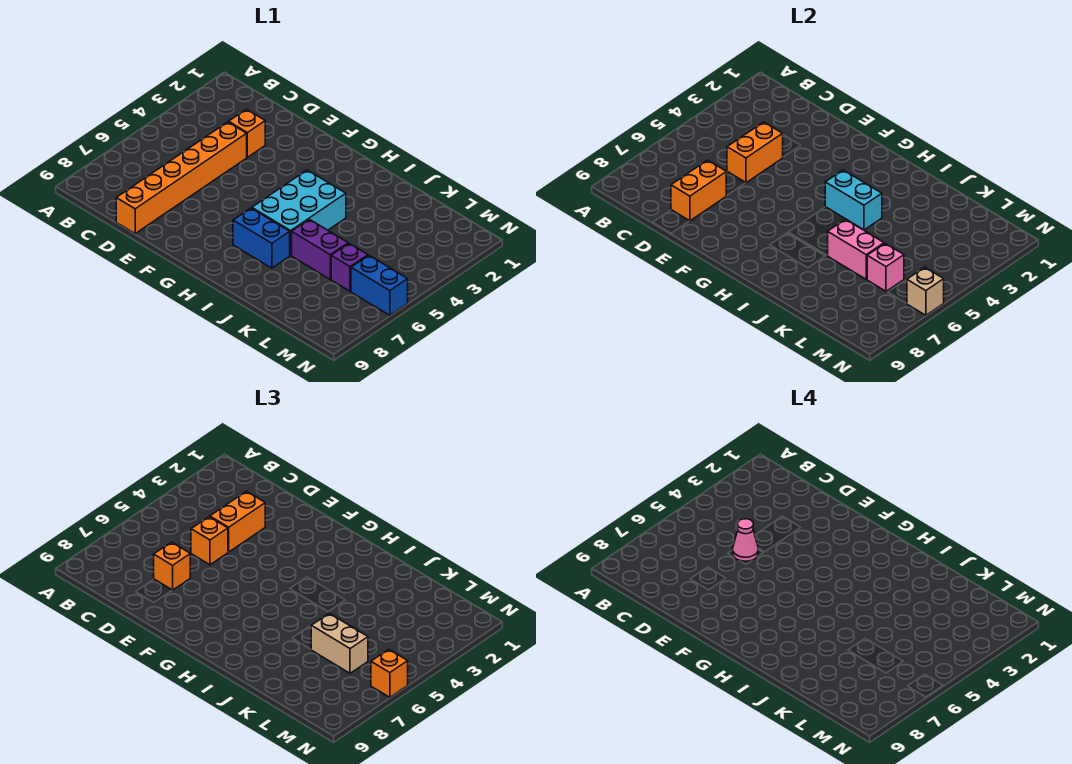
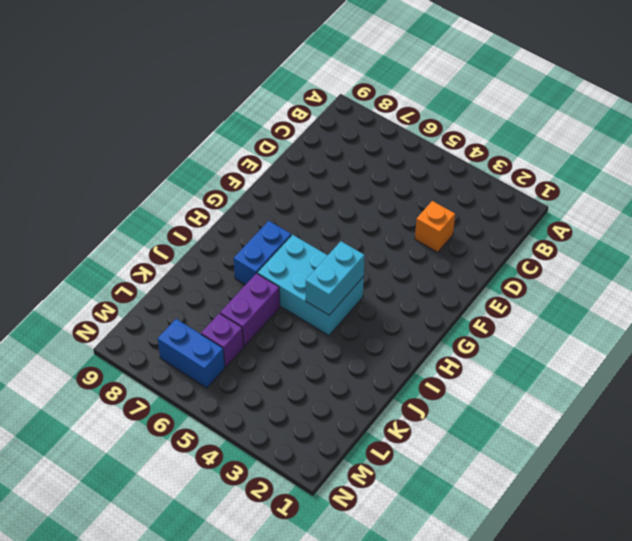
blue brick M6:M7 level 1 -> blue brick M6:N6 level 1
none -> orange brick D4:D9 level 1
none -> orange brick D4:D5 level 2
none -> orange brick D7:D8 level 2

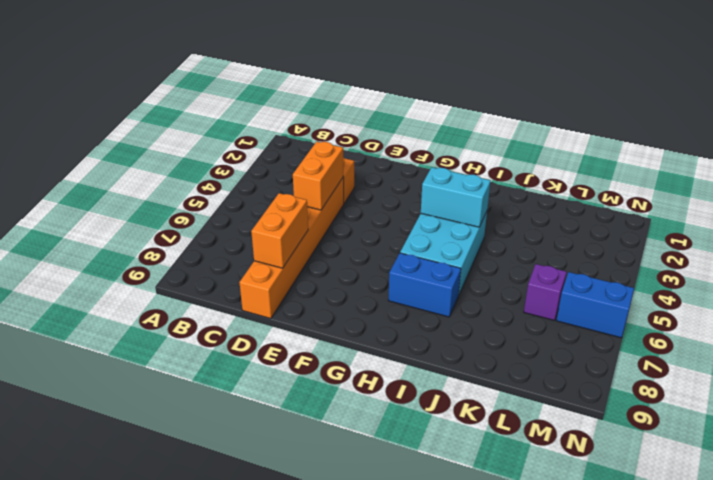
none -> purple brick J6:K6 level 1
none -> pink brick J6:K6 level 2
none -> pink brick L6 level 2

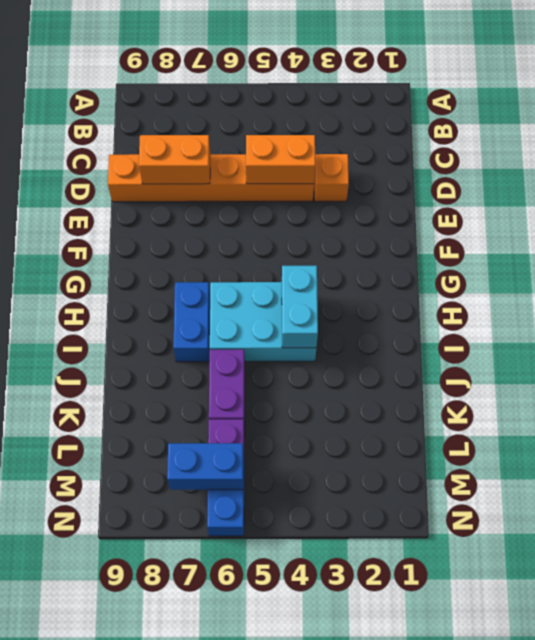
blue brick M6:M7 level 2 -> none
none -> pink brick J6:K6 level 2
none -> pink brick L6 level 2
none -> tan brick N6 level 2

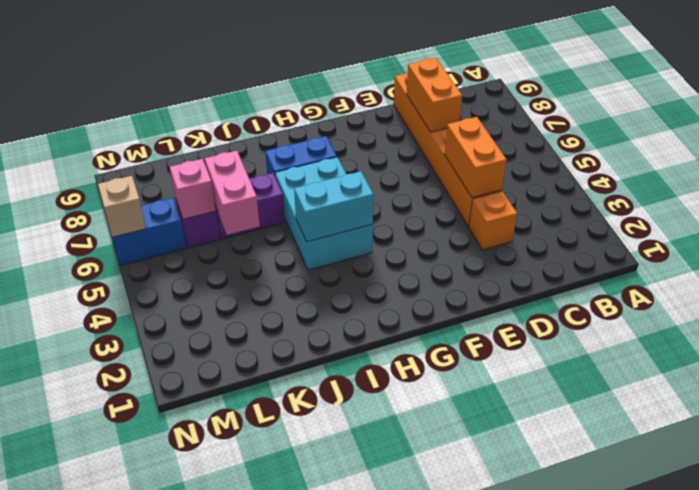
pink brick K5:K6 level 2 -> pink brick J6:K6 level 2
none -> orange brick D3:D4 level 3
none -> orange brick D5 level 3
none -> orange brick D7 level 3

